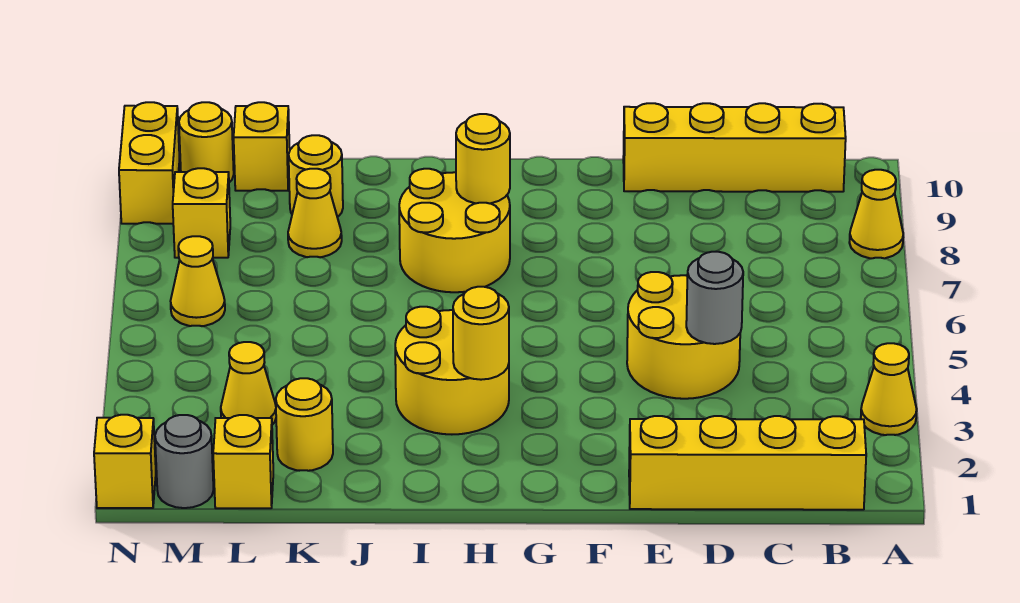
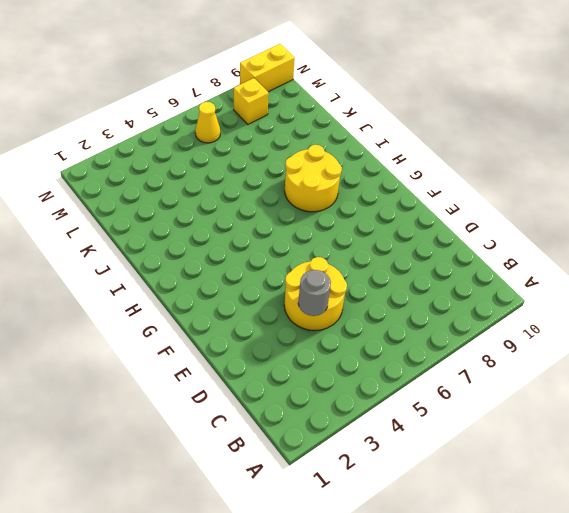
none -> yellow cone A3 level 1
none -> yellow cone A8 level 1
none -> yellow brick B1:E1 level 1

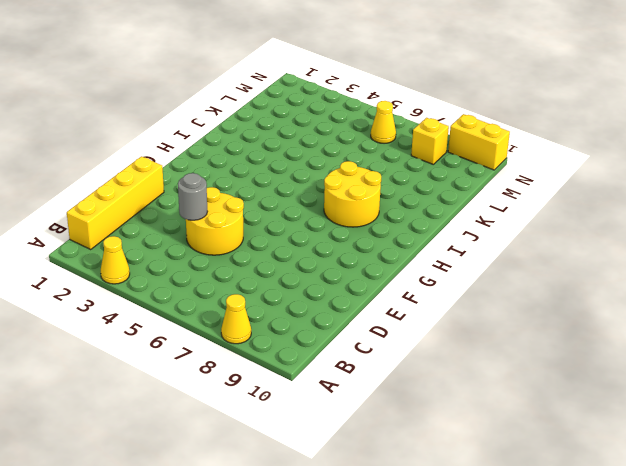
none -> yellow brick B10:E10 level 1
none -> yellow round brick H3:I4 level 1
none -> yellow round brick K2 level 1

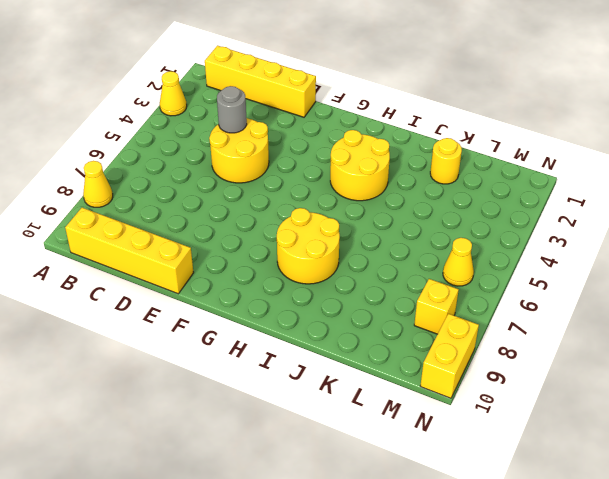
none -> yellow cone K8 level 1
none -> yellow round brick K9 level 1
none -> yellow brick L1 level 1

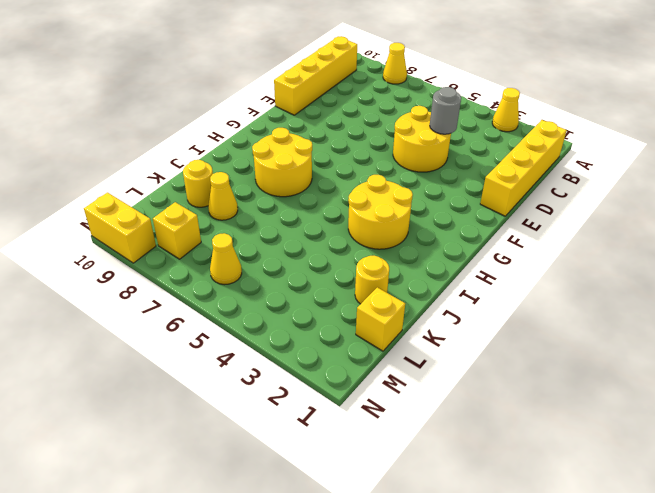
none -> yellow cone L3 level 1
none -> yellow brick L10 level 1
none -> grey round brick M1 level 1

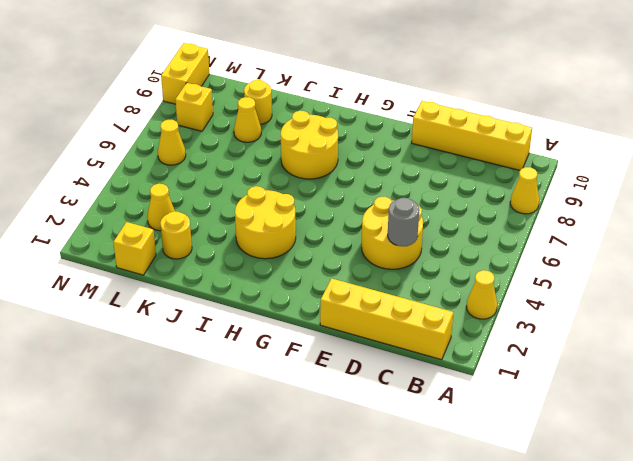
none -> yellow brick L10 level 1
none -> grey round brick M1 level 1
none -> yellow round brick M10 level 1

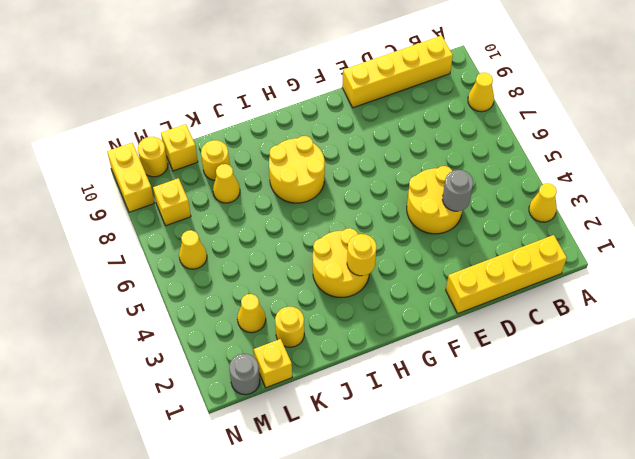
none -> yellow brick N1 level 1
none -> yellow round brick H8 level 2

